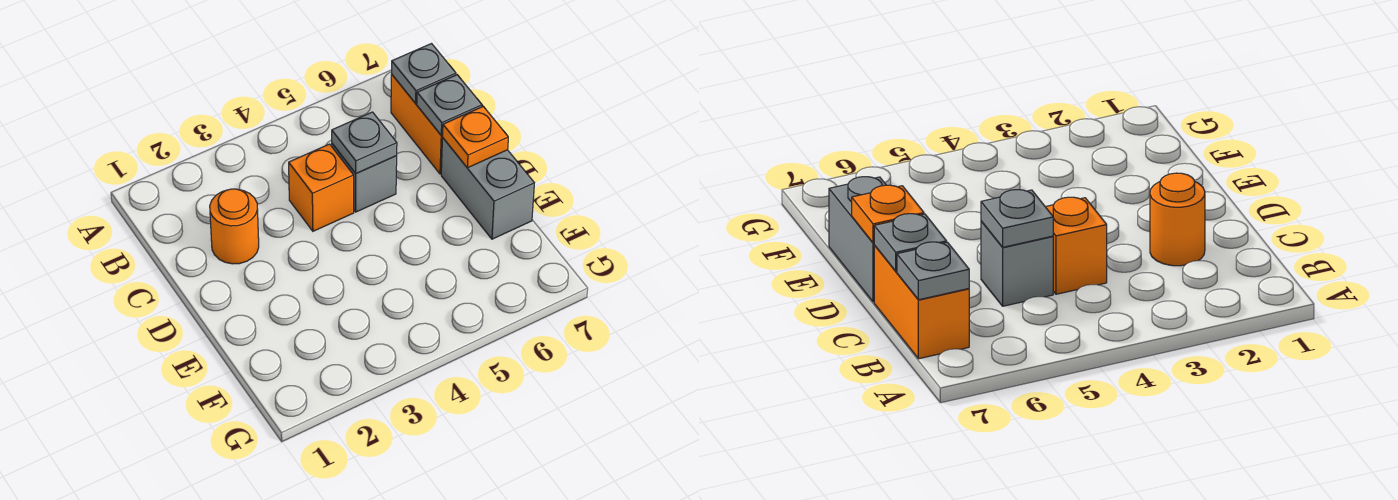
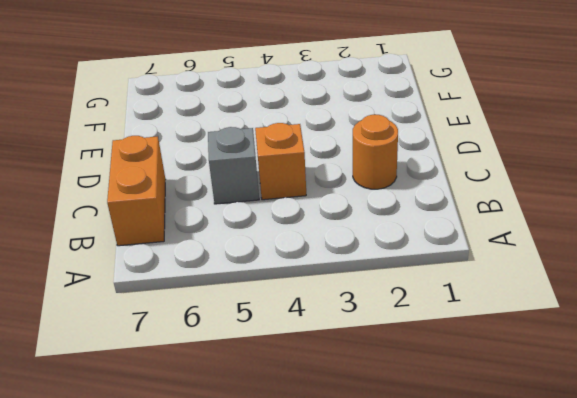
none -> grey brick D7:E7 level 1
none -> grey plate B7 level 2

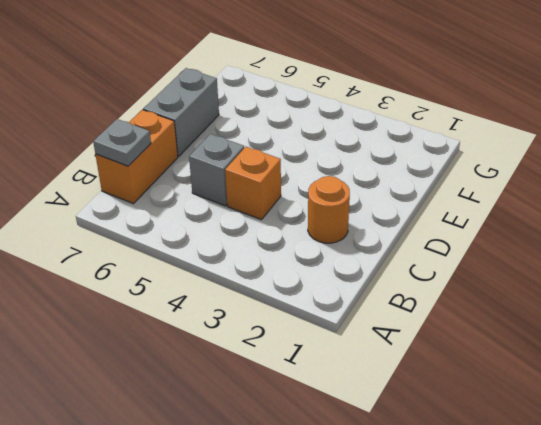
none -> grey plate C5 level 2
none -> grey plate C7 level 2

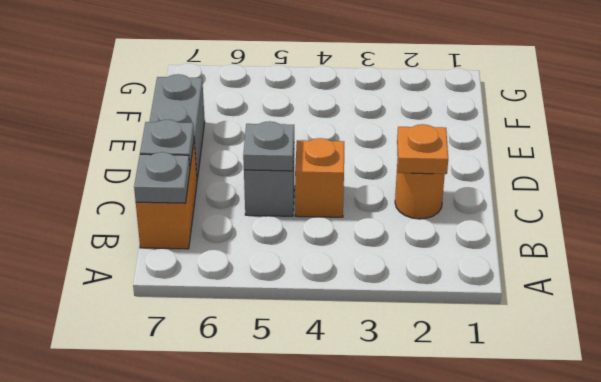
orange plate C2 level 2 -> orange plate D7 level 2

